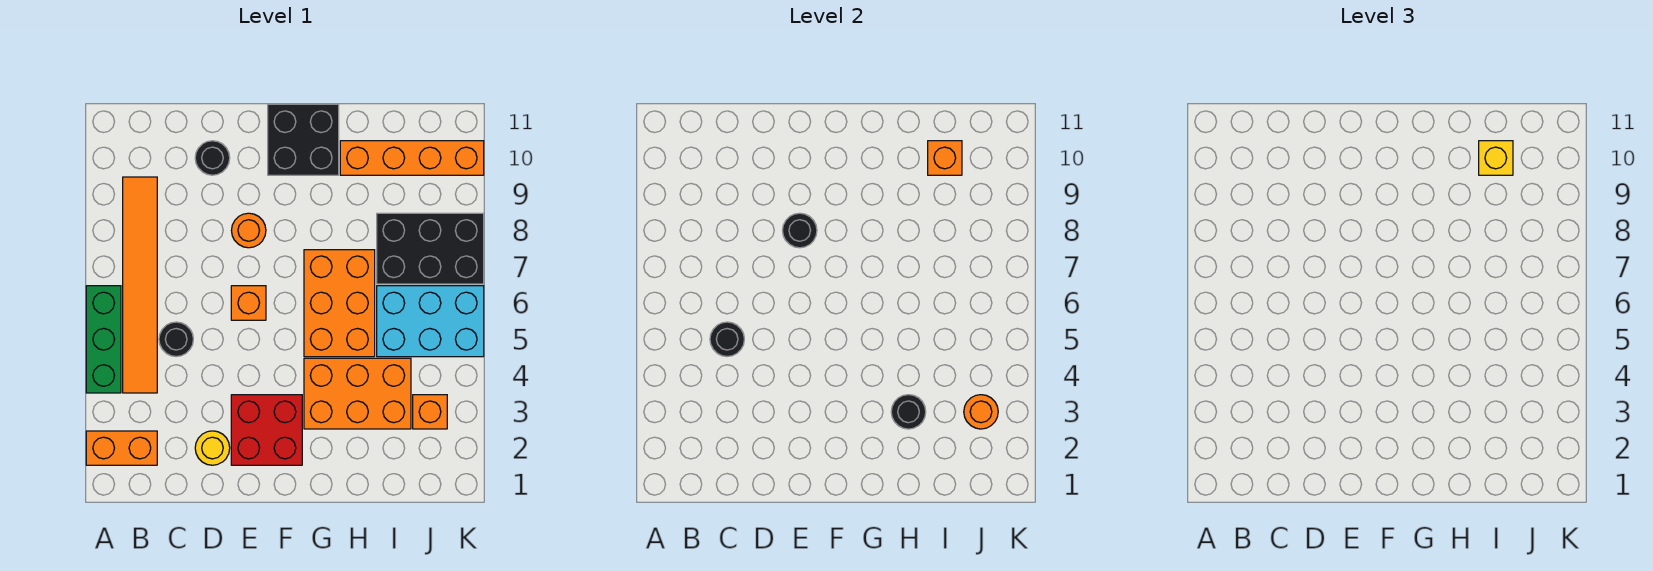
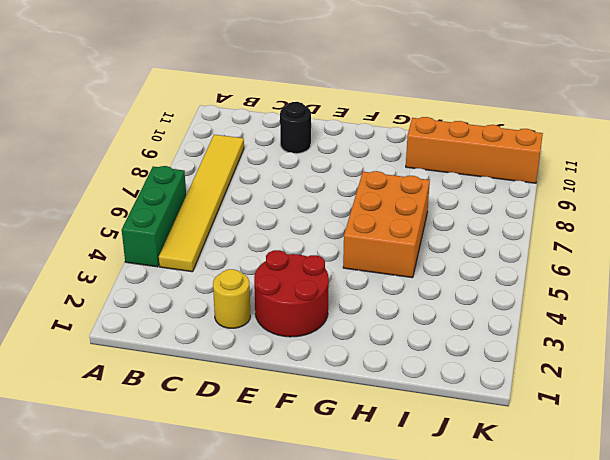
yellow tile B4:B9 level 1 -> orange tile B4:B9 level 1
red round brick E2:F3 level 1 -> red brick E2:F3 level 1
none -> orange brick A2:B2 level 1
none -> black round brick C5 level 1
none -> orange brick E6 level 1

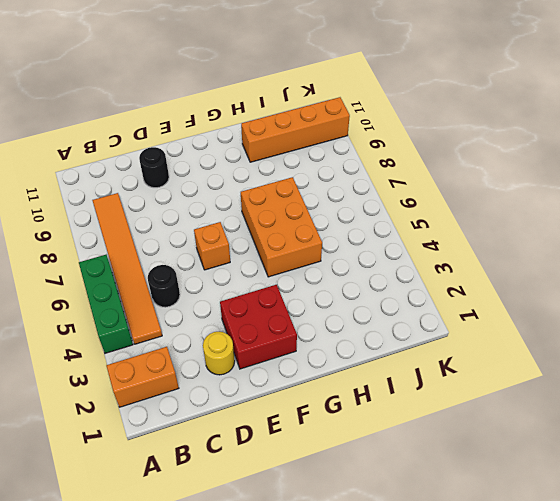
none -> orange round brick E8 level 1
none -> black brick F10:G11 level 1
none -> orange brick G3:I4 level 1

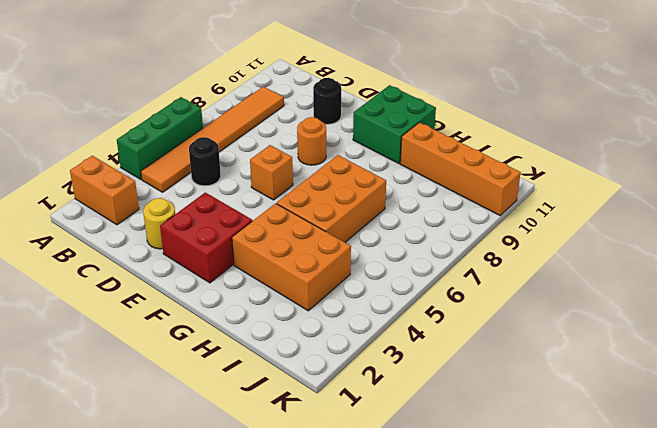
green brick F10:G11 level 1 -> black brick F10:G11 level 1
none -> cyan brick I5:K6 level 1
none -> black brick I7:K8 level 1
none -> orange brick J3 level 1

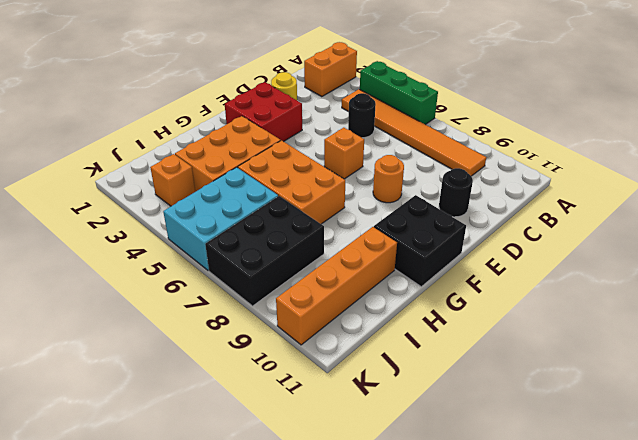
none -> black round brick C5 level 2
none -> black round brick E8 level 2
none -> black round brick H3 level 2

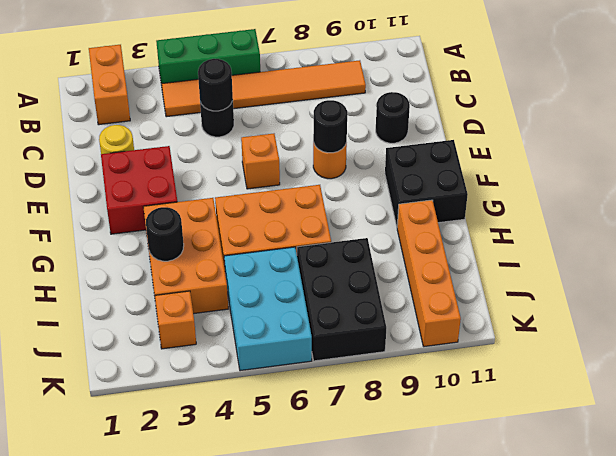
none -> orange brick I10 level 2
none -> orange round brick J3 level 2
none -> yellow brick I10 level 3

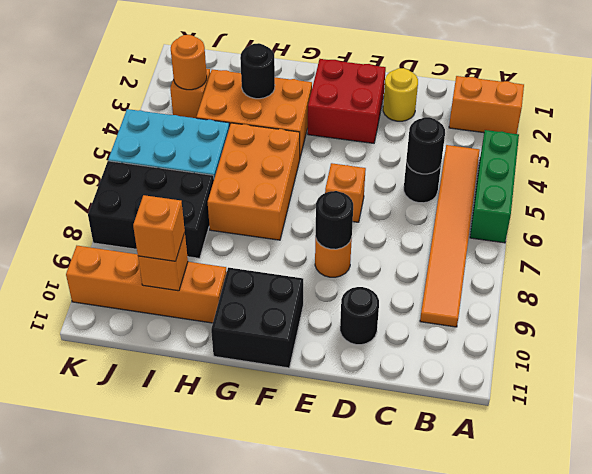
orange brick I10 level 3 -> yellow brick I10 level 3

